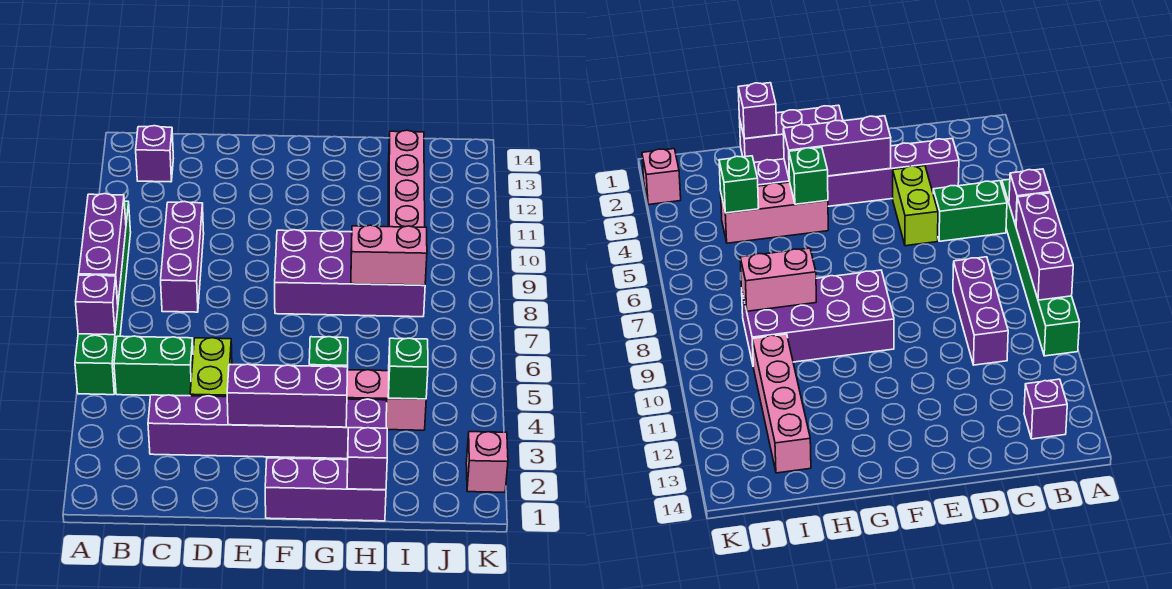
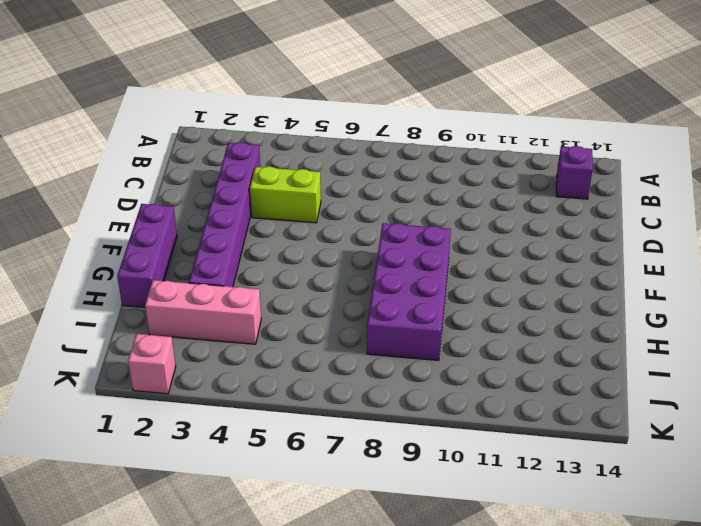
pink brick I2:I4 level 1 -> pink brick G4:I4 level 1
none -> green brick A5:A10 level 1
none -> green brick B5:C5 level 1
none -> purple brick C8:C10 level 1

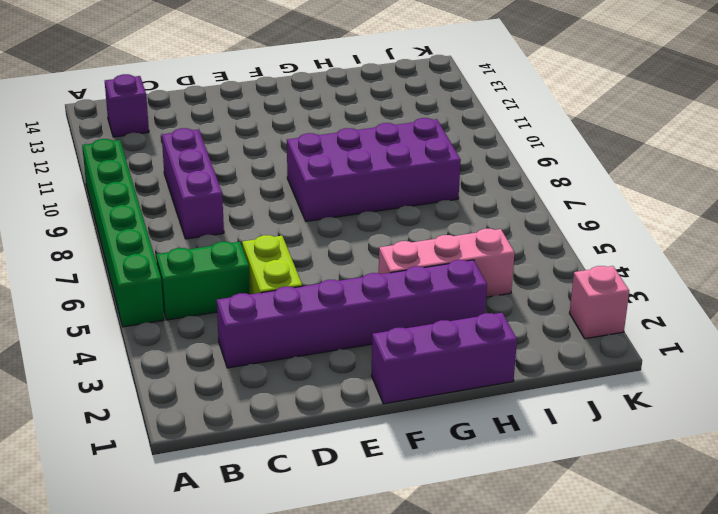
none -> pink brick I10:I13 level 1
none -> purple brick A6 level 2
none -> purple brick A7:A9 level 2

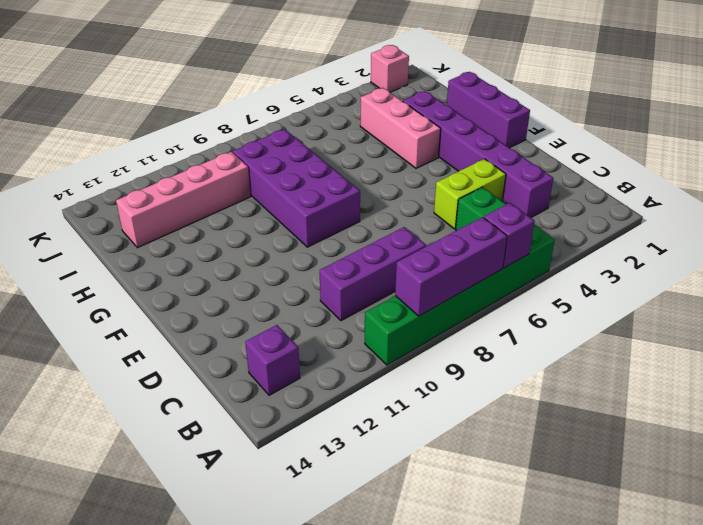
none -> purple brick E3:G3 level 2
none -> green brick G4 level 2
none -> purple brick H1 level 2

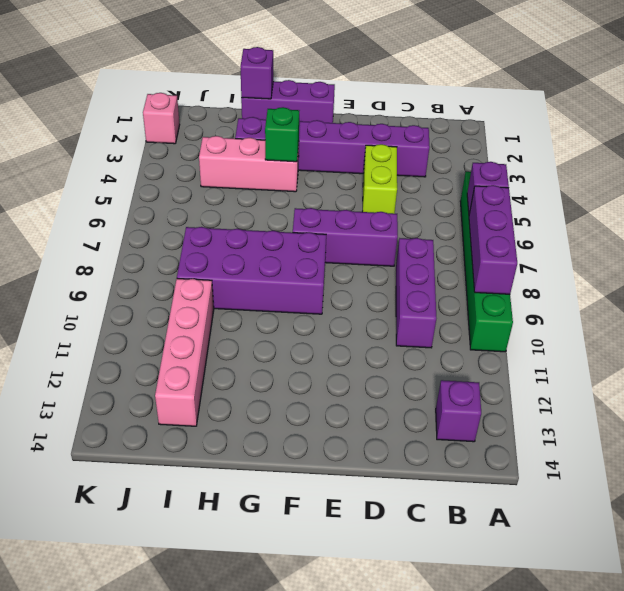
purple brick D7:F7 level 1 -> purple brick E3:G3 level 2
none -> green brick B5:C5 level 1
none -> pink brick H8:I8 level 2
none -> green brick I4 level 2

